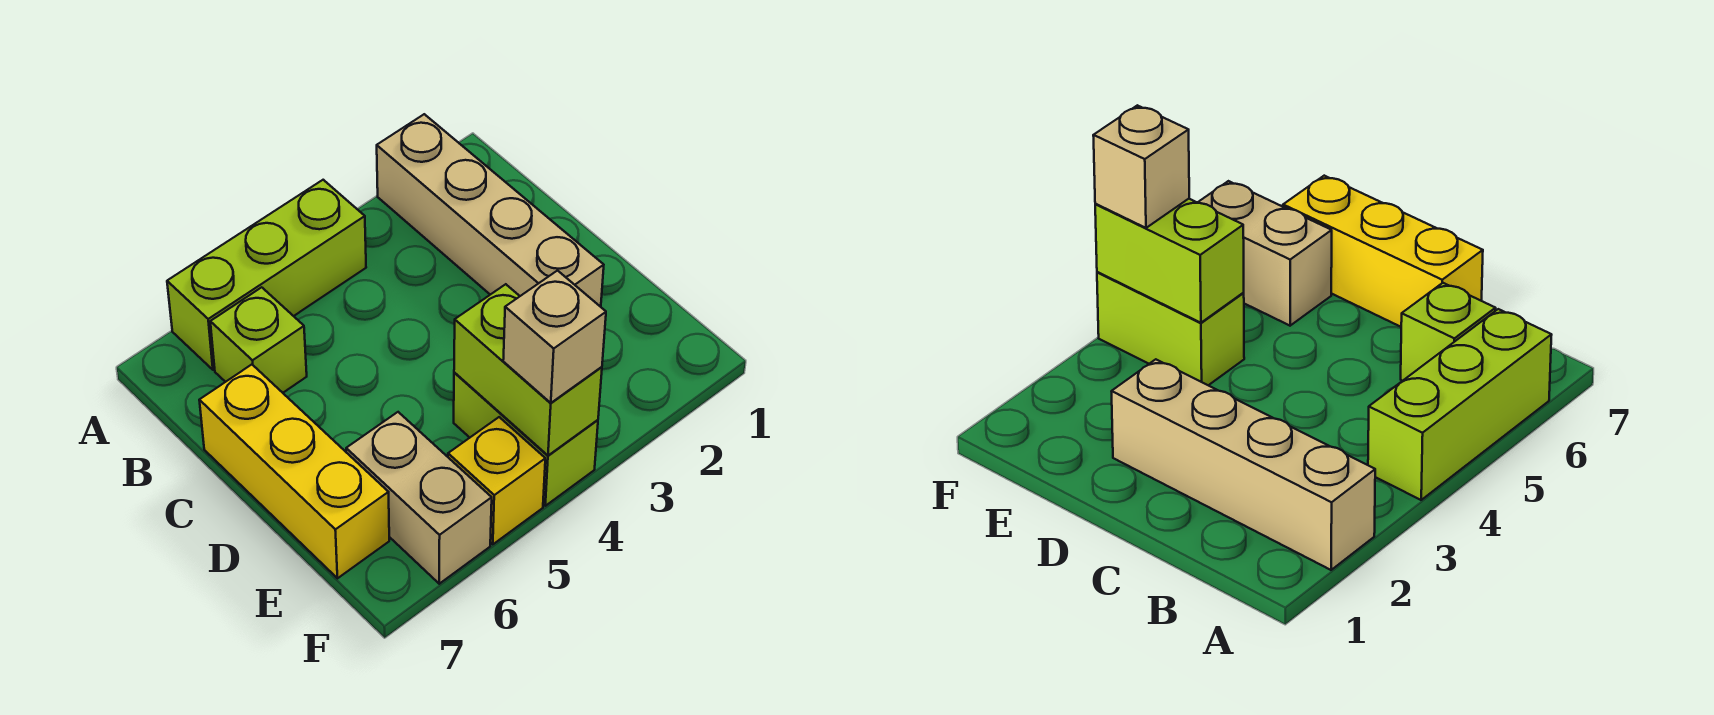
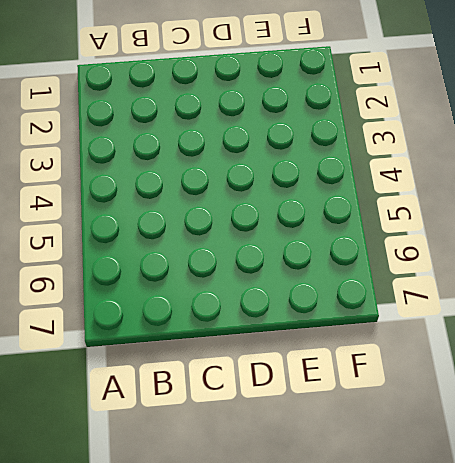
none -> tan brick A2:D2 level 1
none -> lime brick A4:A6 level 1

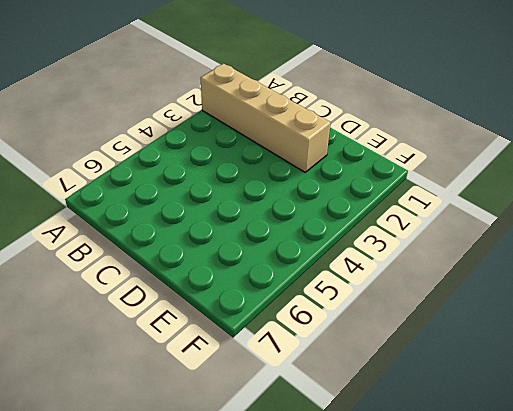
none -> lime brick A4:A6 level 1
none -> lime brick B6 level 1

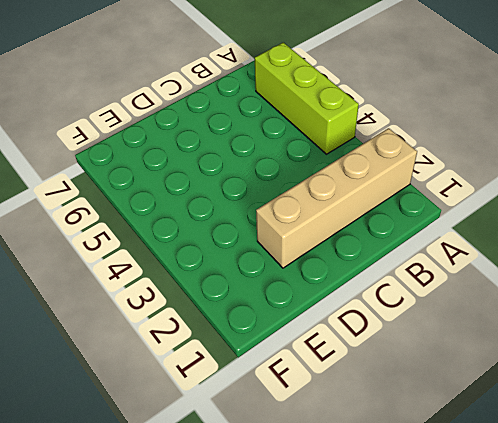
none -> lime brick B6 level 1
none -> yellow brick C7:E7 level 1

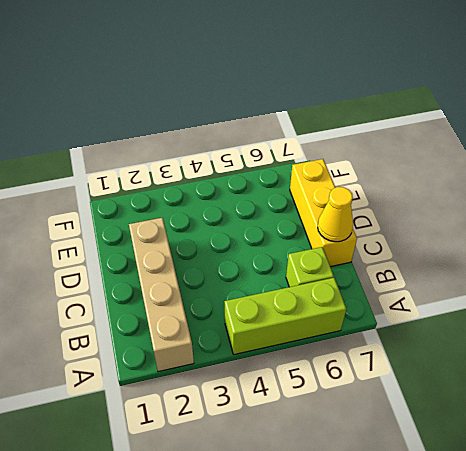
yellow cone C7 level 2 -> none
none -> lime brick E4:F4 level 1
none -> tan brick E6:F6 level 1

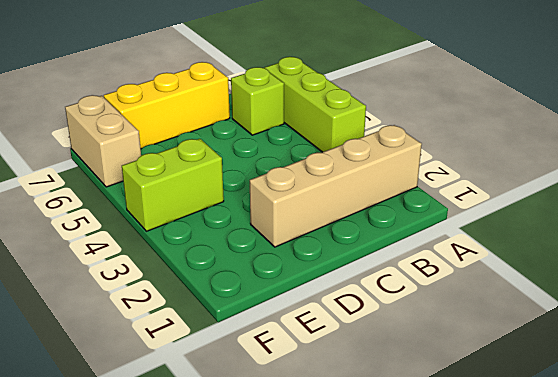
tan brick F6:F7 level 1 -> tan brick E6:F6 level 1
none -> yellow brick F5 level 1
none -> lime brick E4:F4 level 2

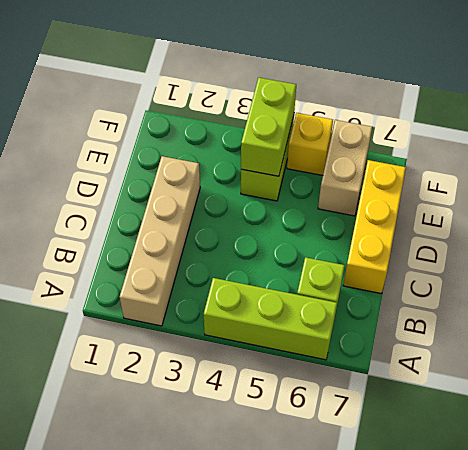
none -> tan brick F4 level 3

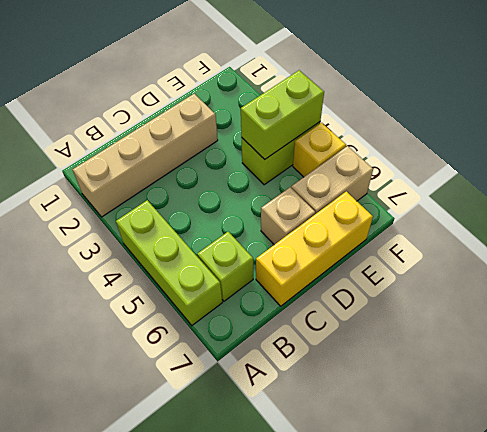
tan brick D6 level 1 -> tan brick F4 level 3

